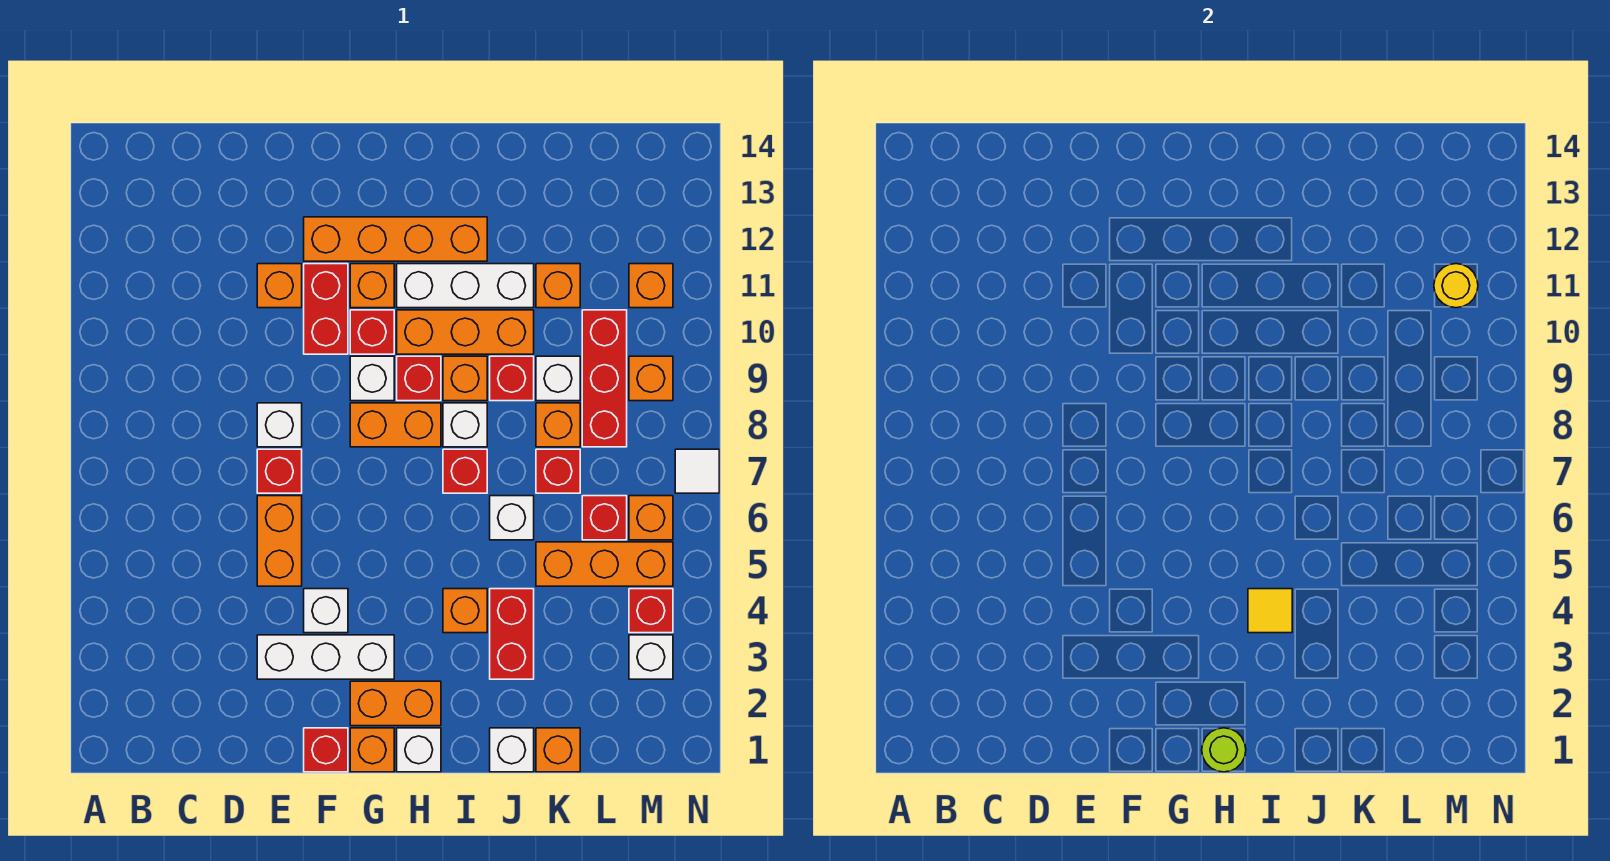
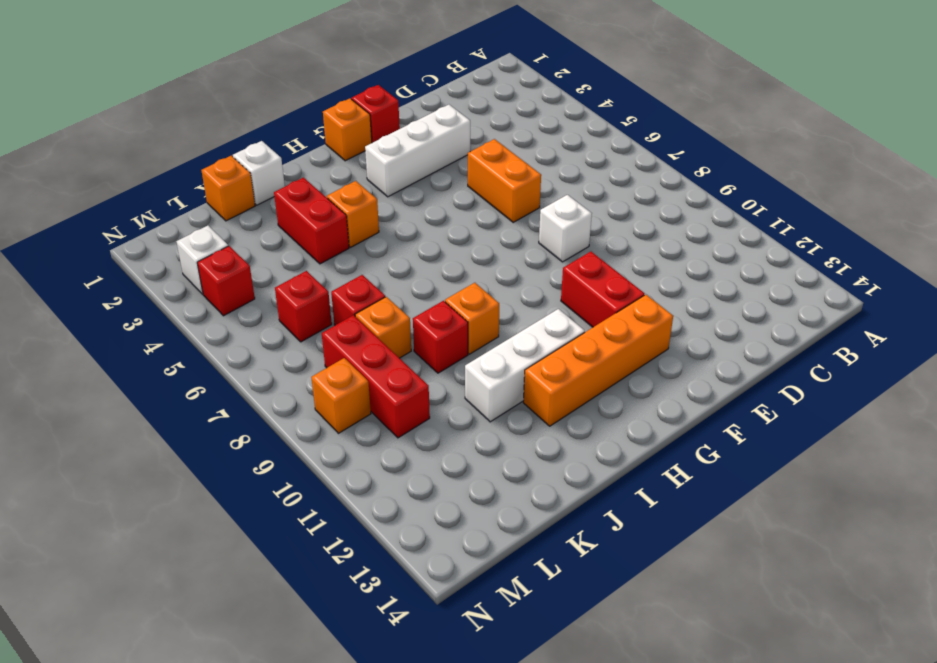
none -> red brick E7 level 1
none -> orange brick E11 level 1
none -> white brick F4 level 1
none -> orange brick G2:H2 level 1

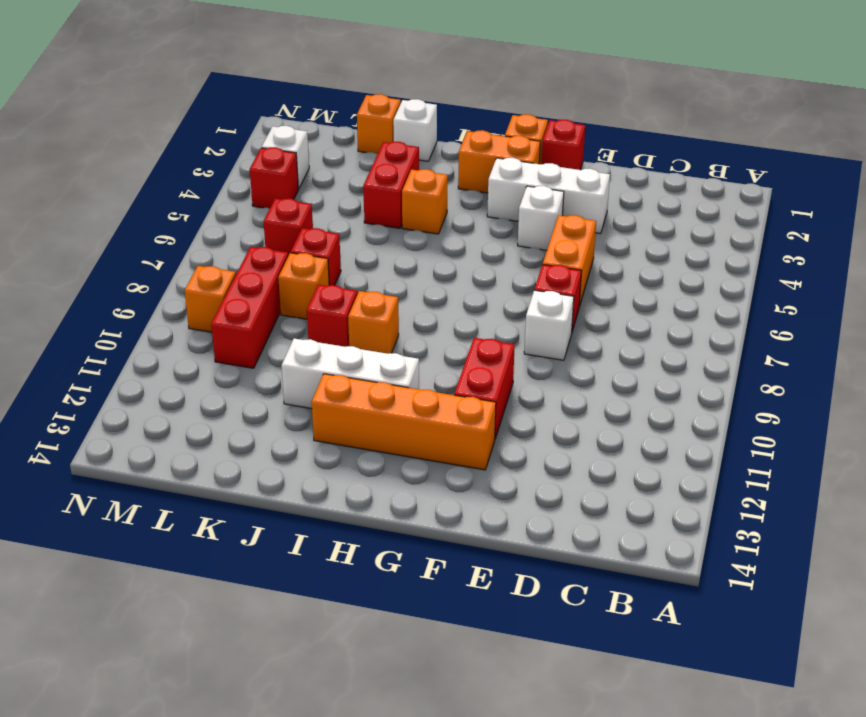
none -> orange brick E11 level 1
none -> orange brick G8:H8 level 1
none -> white brick G9 level 1
none -> red brick G10 level 1

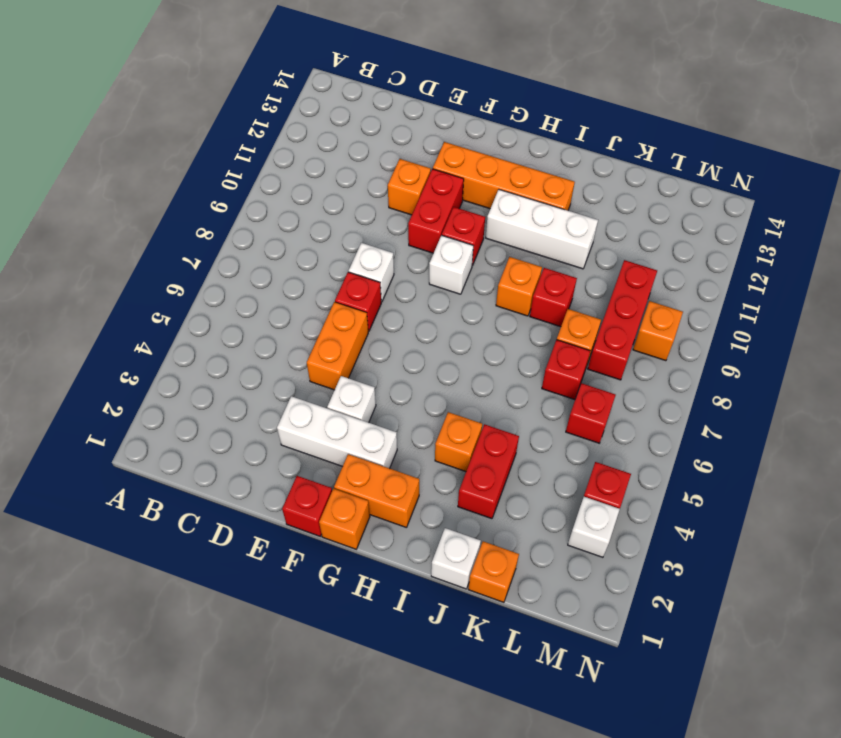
none -> orange brick G8:H8 level 1
none -> orange brick G11 level 1
none -> white brick H1 level 1
none -> red brick H9 level 1

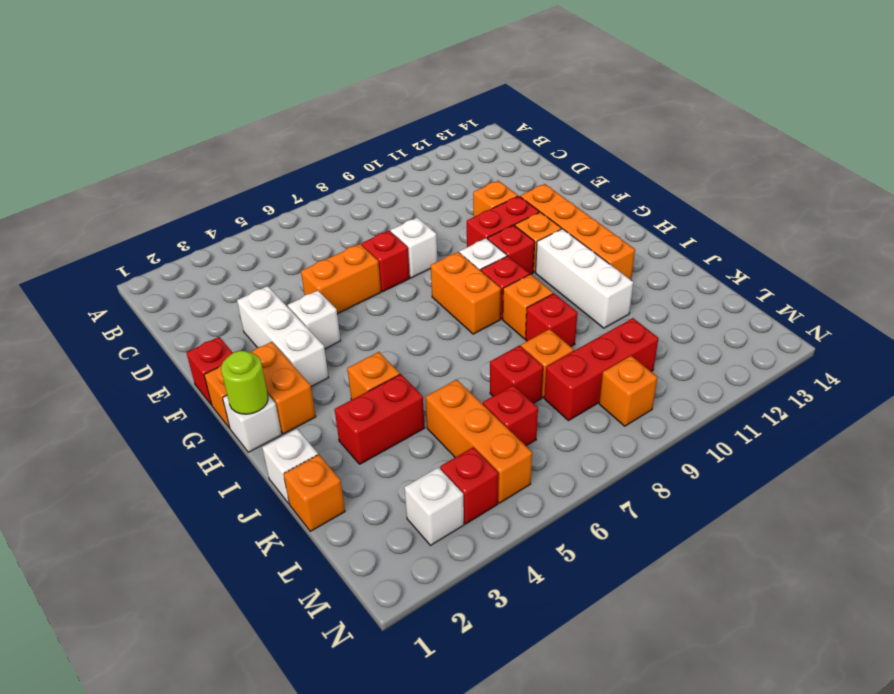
none -> orange brick H10:J10 level 1
none -> red brick I7 level 1
none -> white brick I8 level 1
none -> white brick J6 level 1

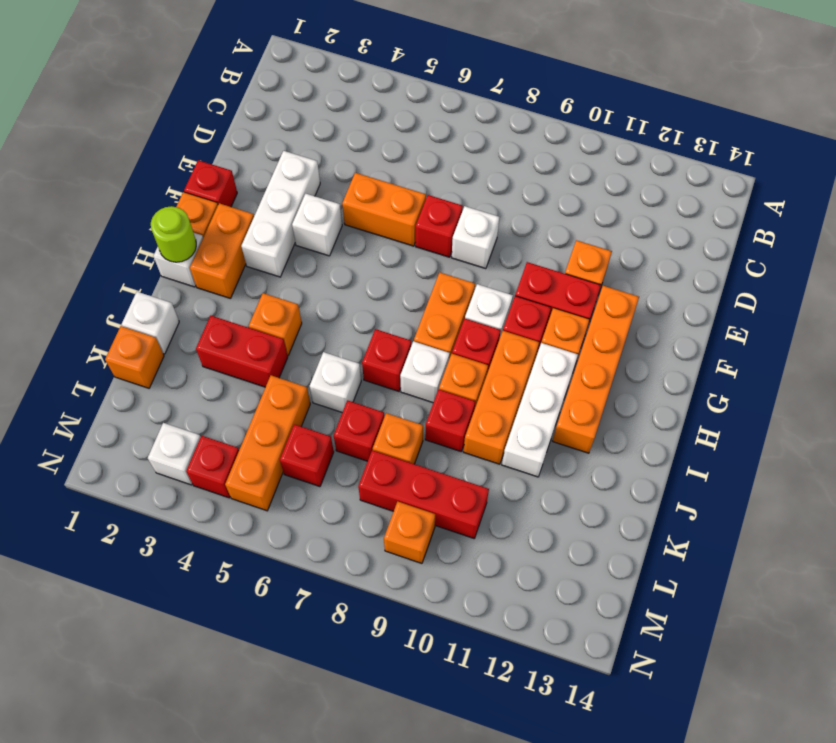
none -> white brick K9 level 1
none -> orange brick K11 level 1
none -> orange brick M6 level 1
none -> orange brick M11 level 1

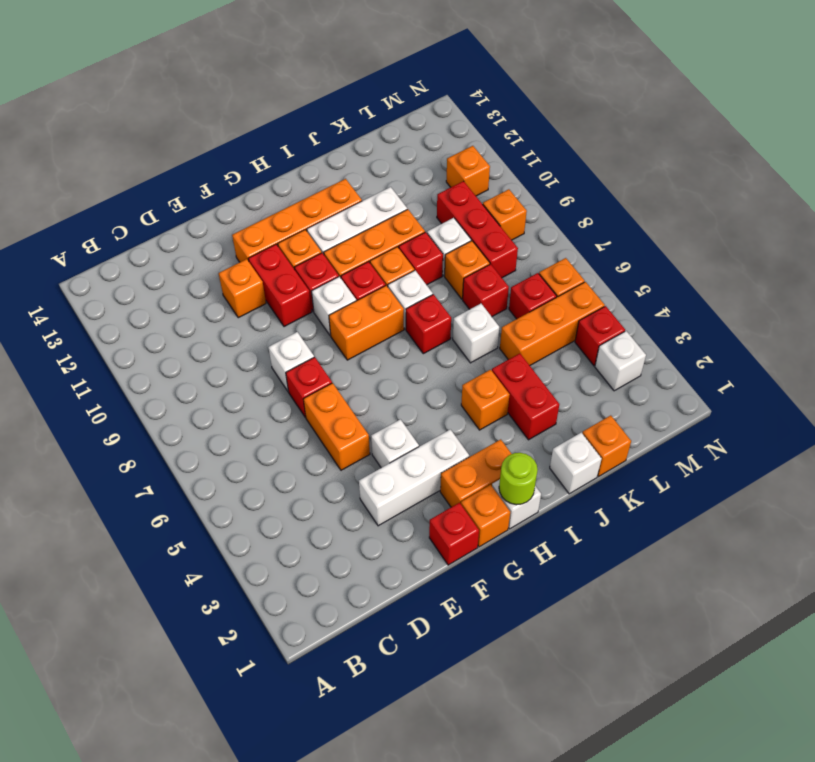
none -> orange brick K11 level 1
none -> white tile N7 level 1
none -> yellow tile I4 level 2
none -> yellow round brick M11 level 2

